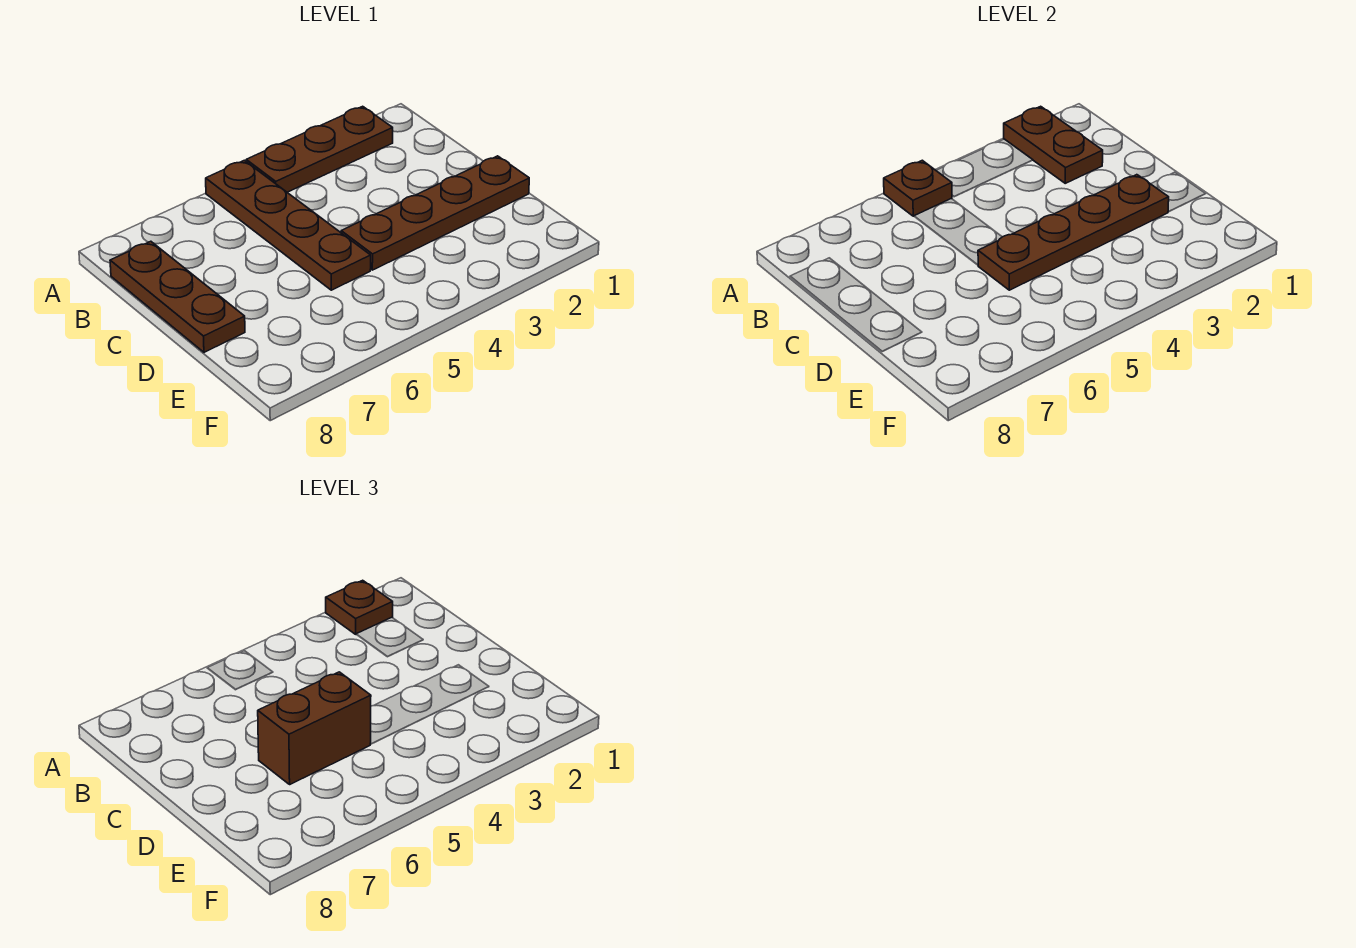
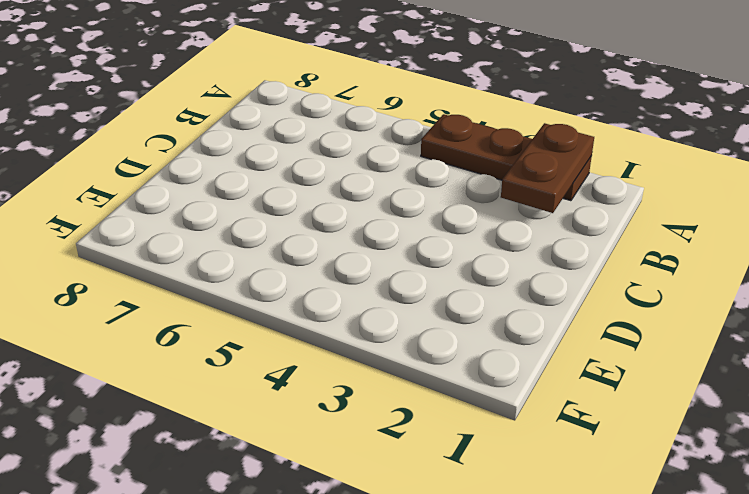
none -> brown plate A5:D5 level 1
none -> brown plate B8:D8 level 1

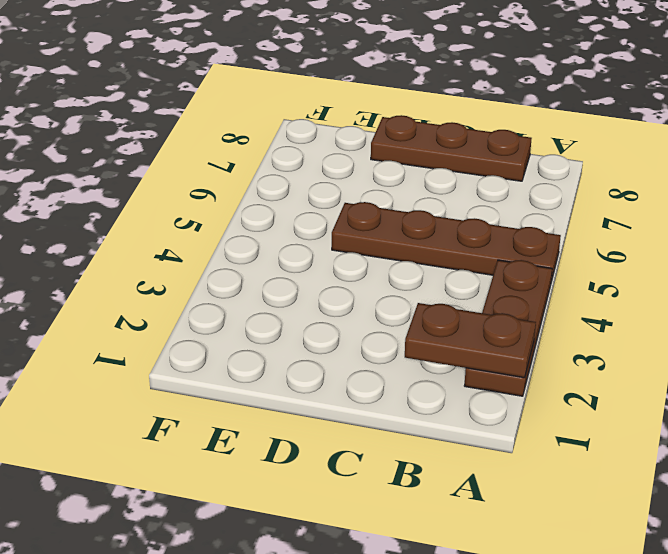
none -> brown plate D1:D4 level 1
none -> brown plate A5 level 2

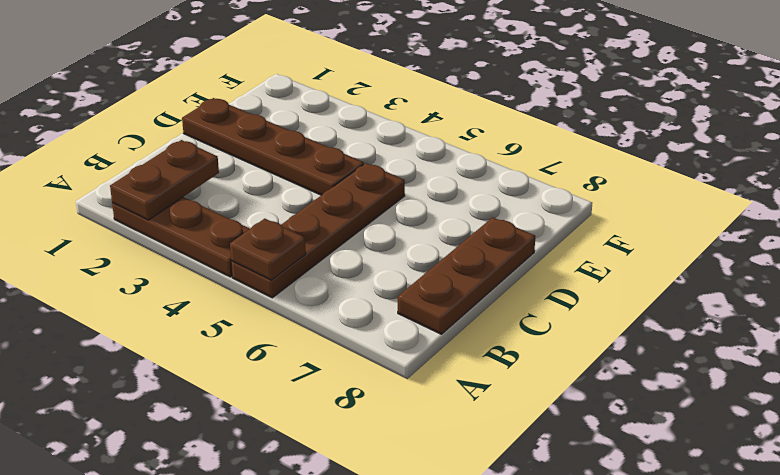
none -> brown plate D2:D5 level 2
none -> brown plate A2 level 3

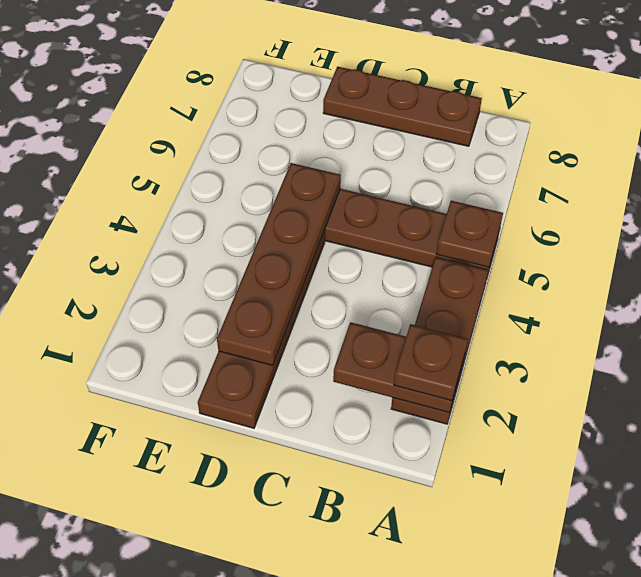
none -> brown brick D5:D6 level 3

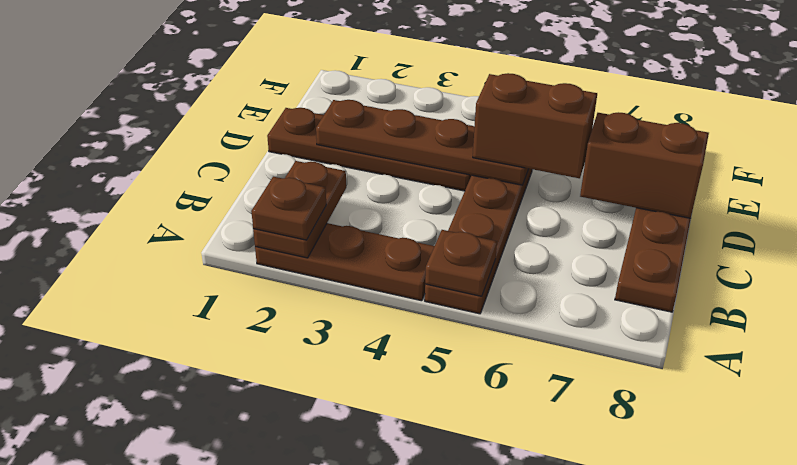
brown brick D7:D8 level 2 -> none

